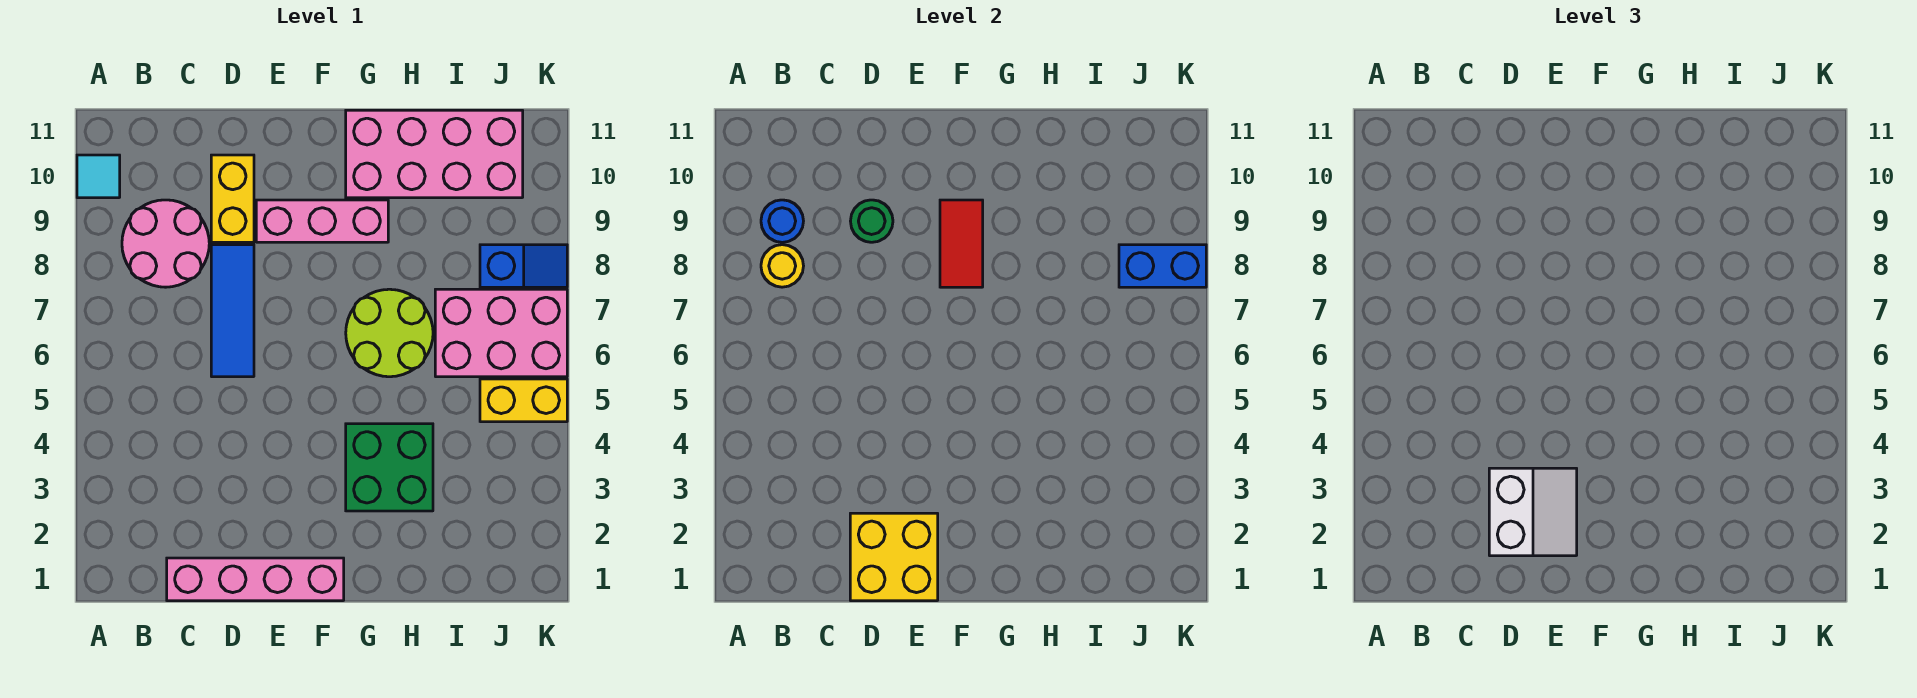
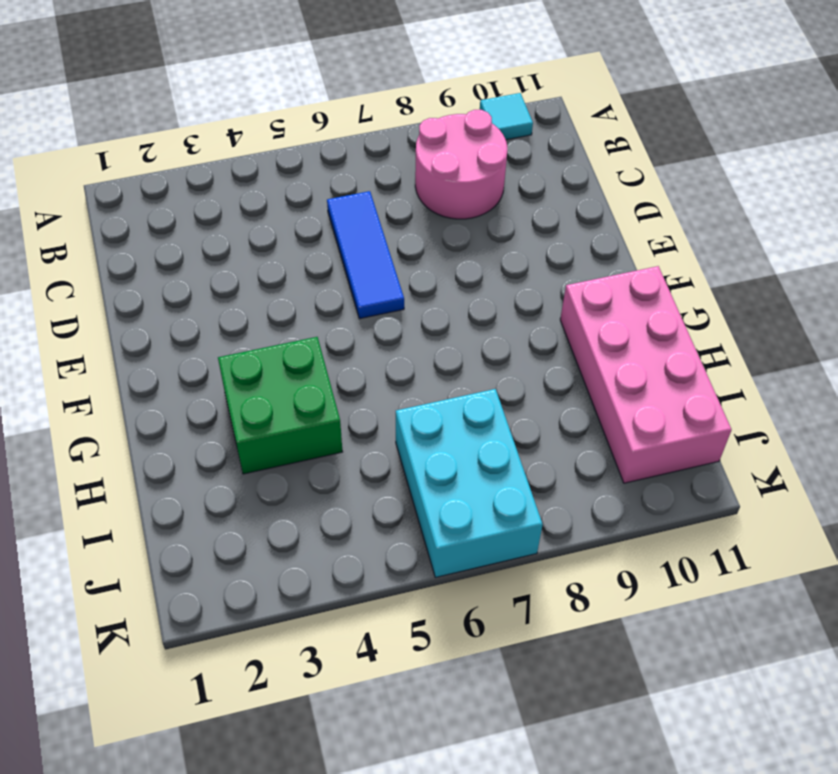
blue tile C6:E6 level 1 -> blue tile D6:D8 level 1
cyan brick I6:K7 level 1 -> pink brick I6:K7 level 1
none -> pink brick C1:F1 level 1
none -> yellow brick D9:D10 level 1
none -> pink brick E9:G9 level 1

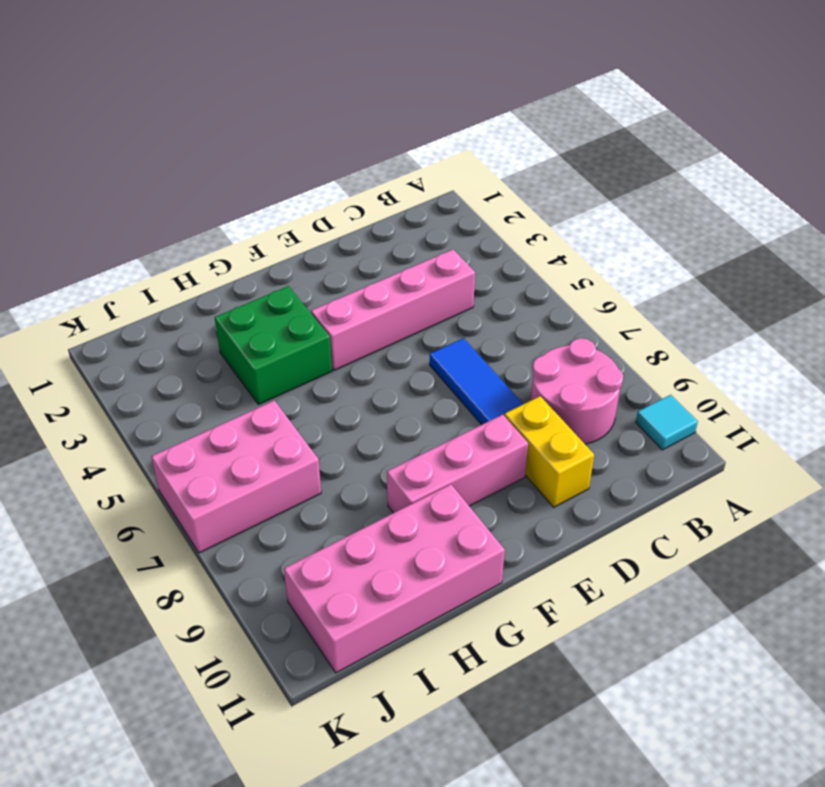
pink brick C4:F4 level 1 -> pink brick C1:F1 level 1
none -> lime round brick G6:H7 level 1
none -> yellow brick J5:K5 level 1
none -> blue slope J8:K8 level 1 top J

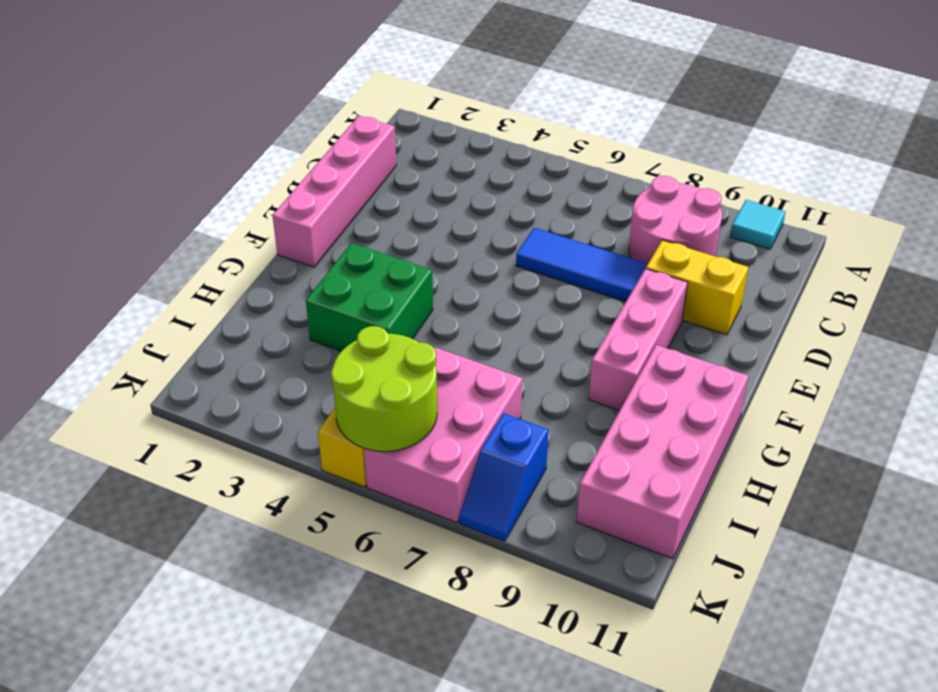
lime round brick J5:K6 level 2 -> lime round brick G6:H7 level 1
none -> yellow round brick B8 level 2
none -> blue round brick B9 level 2
none -> yellow brick D1:E2 level 2

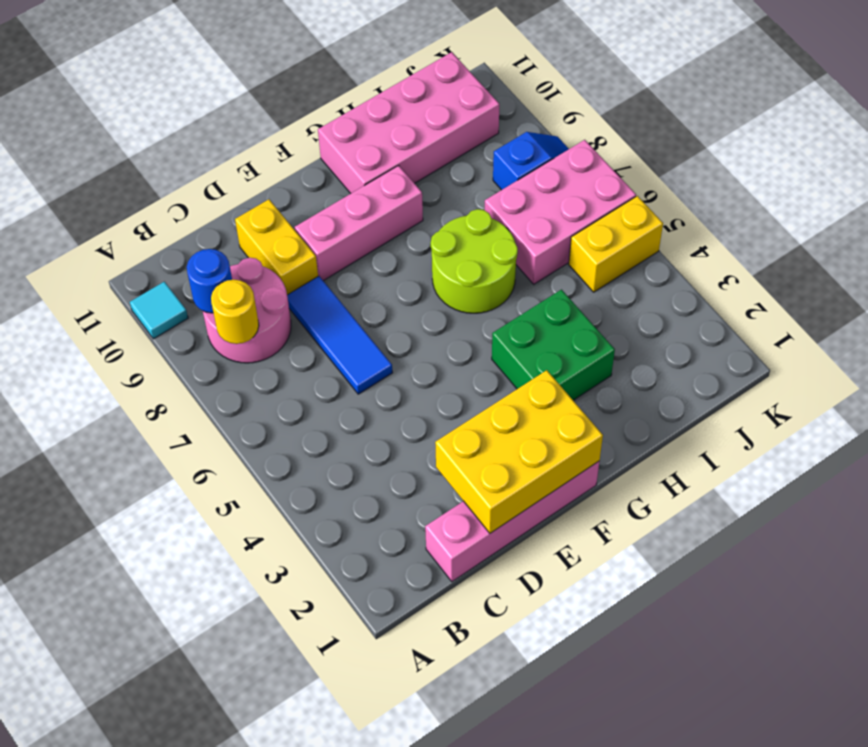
yellow brick D1:F2 level 2 -> yellow brick D1:E2 level 2
none -> green round brick D9 level 2
none -> red tile F8:F9 level 2
none -> blue brick J8:K8 level 2

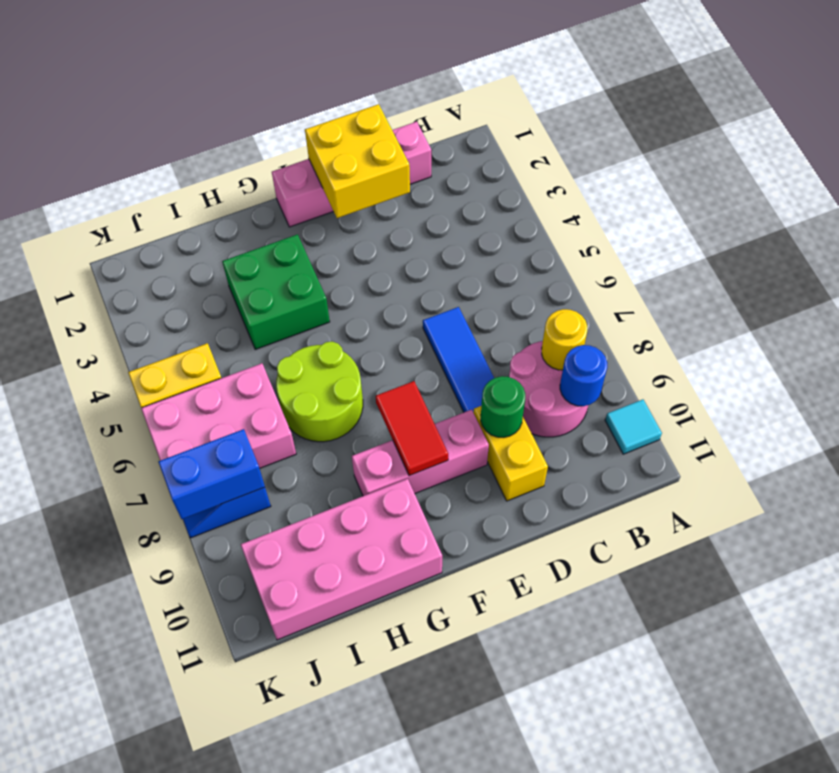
none -> white slope D2:E3 level 3 top D

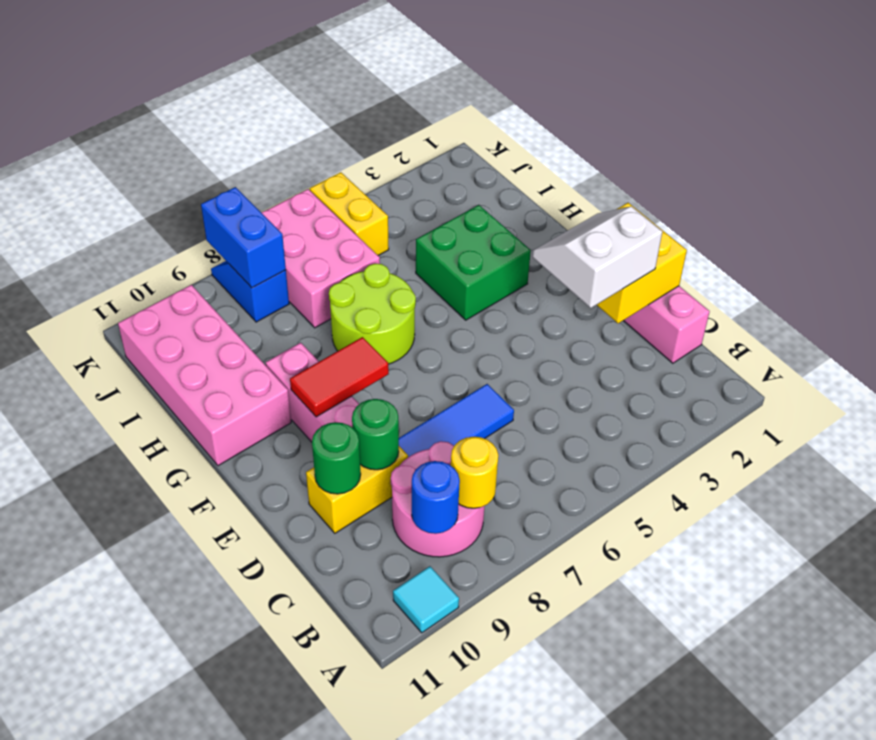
green round brick D10 level 2 -> none

